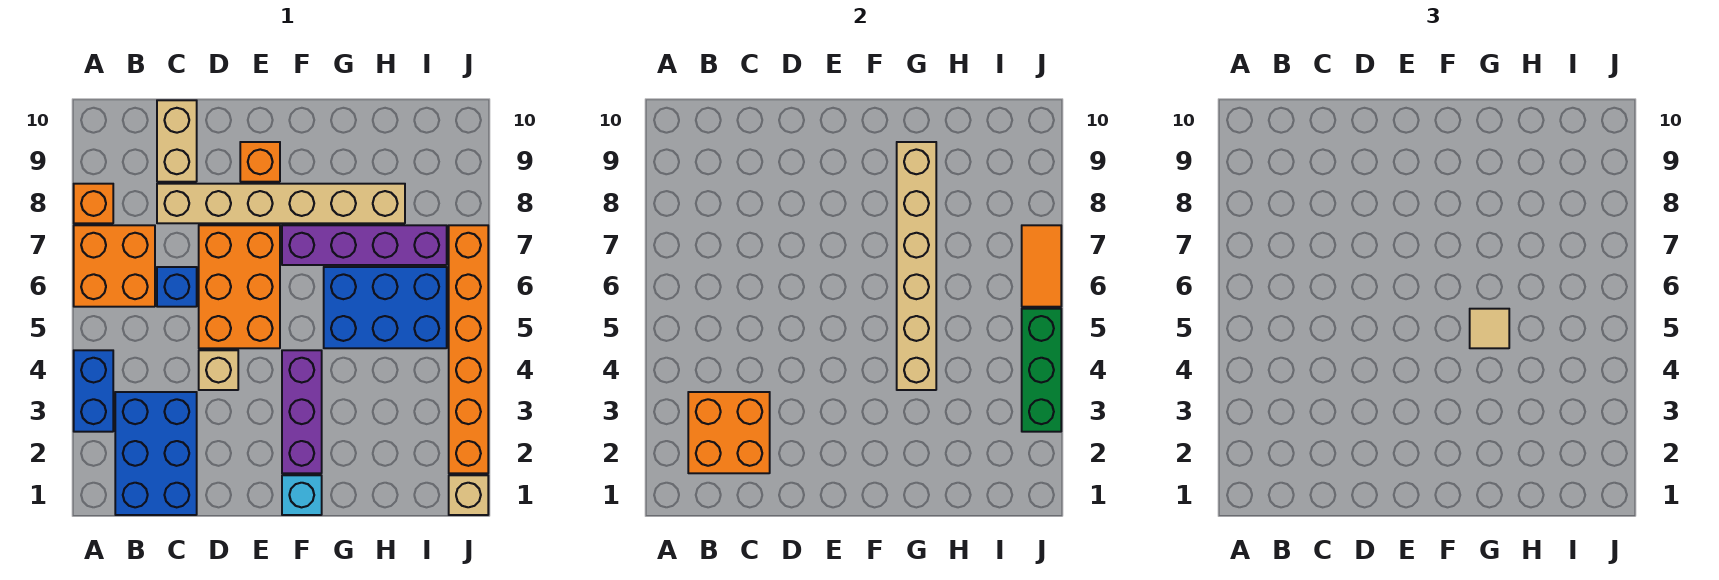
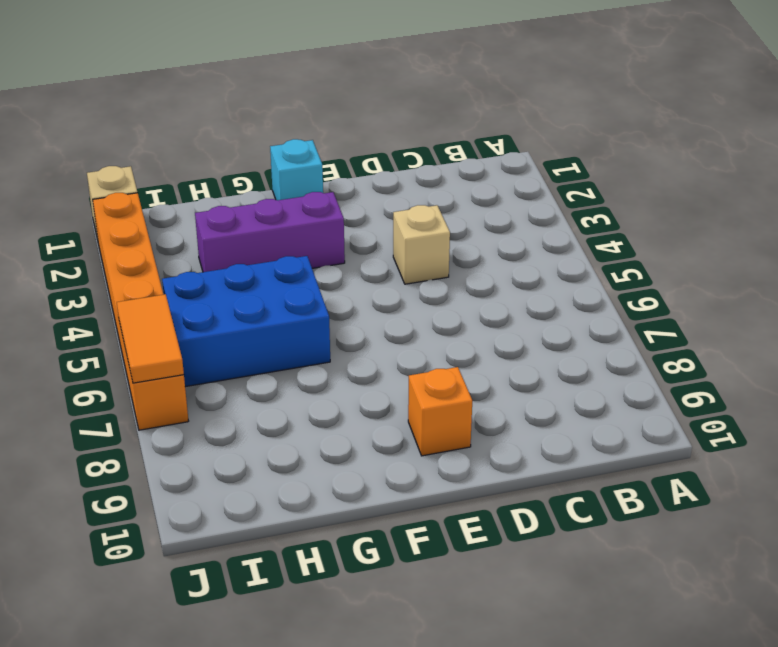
purple brick F3:H3 level 1 -> purple brick F2:F4 level 1
none -> blue brick A3:A4 level 1
none -> orange brick A6:B7 level 1
none -> orange brick A8 level 1

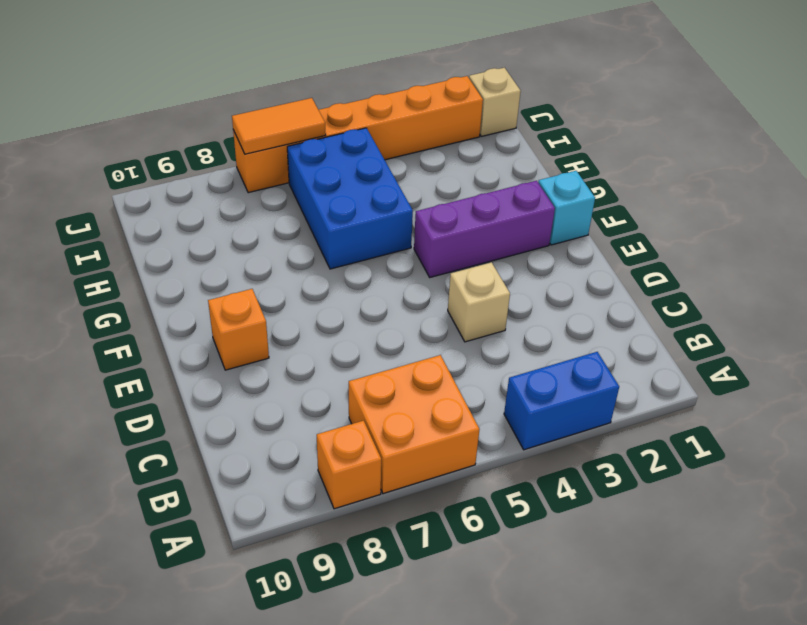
none -> blue brick B1:C3 level 1
none -> blue brick C6 level 1
none -> tan brick C8:H8 level 1

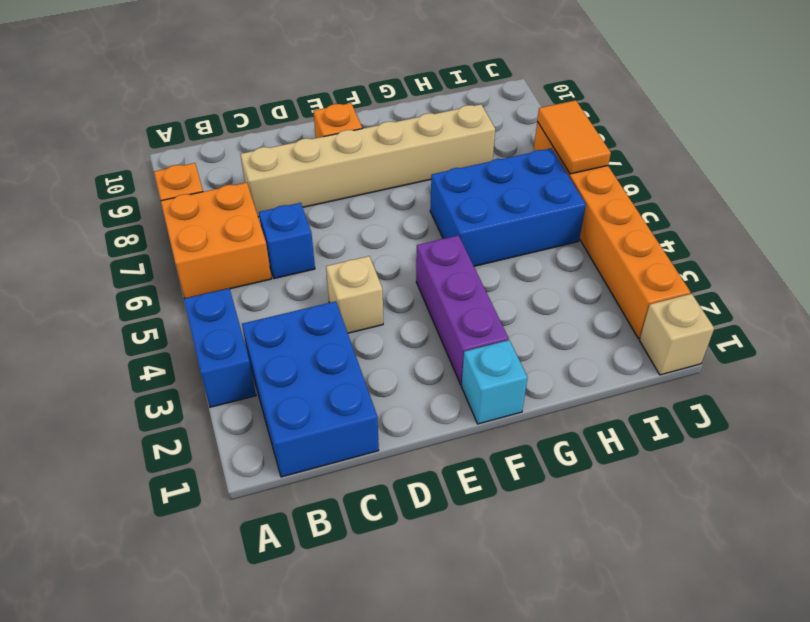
none -> tan brick C9:C10 level 1
none -> orange brick D5:E7 level 1
none -> purple brick F7:I7 level 1

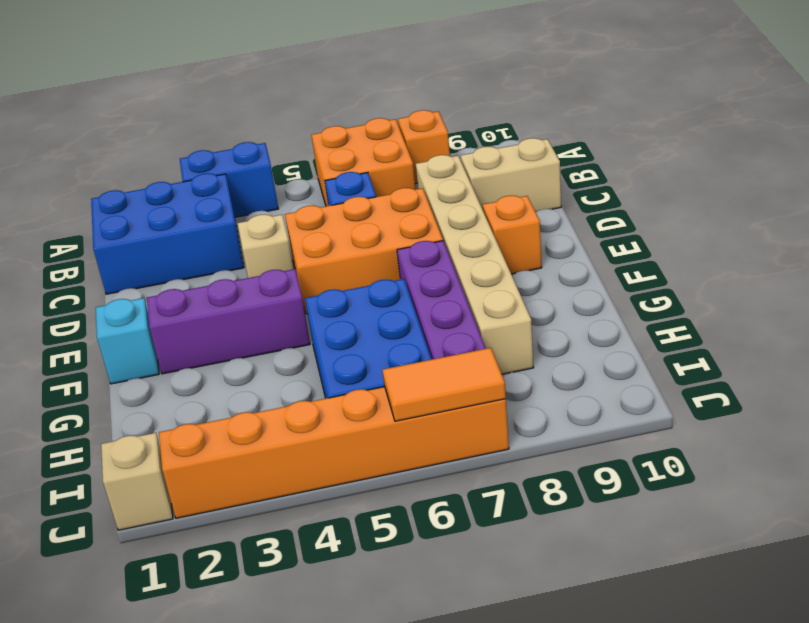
none -> orange brick B2:C3 level 2
none -> tan brick G4:G9 level 2
none -> green brick J3:J5 level 2

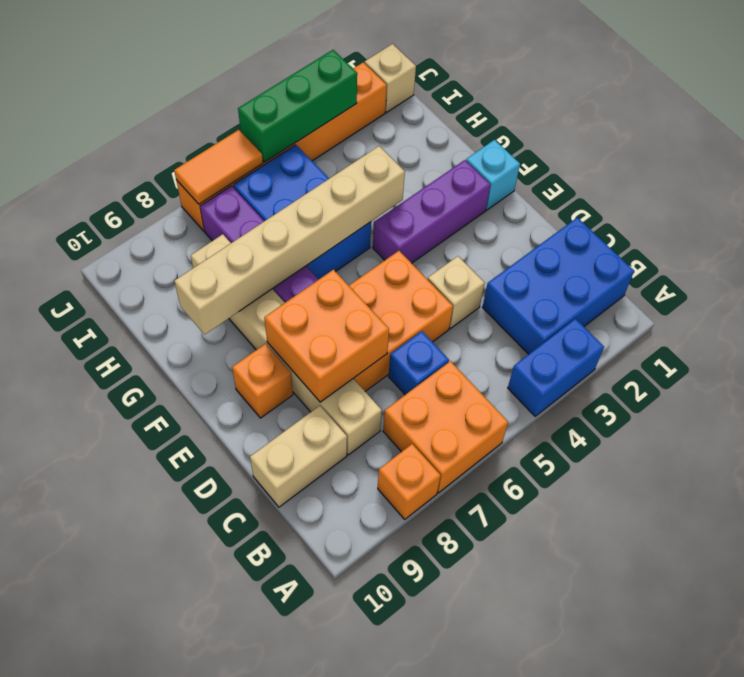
orange brick D7:E8 level 2 -> orange brick B2:C3 level 2
none -> tan tile G5 level 3

